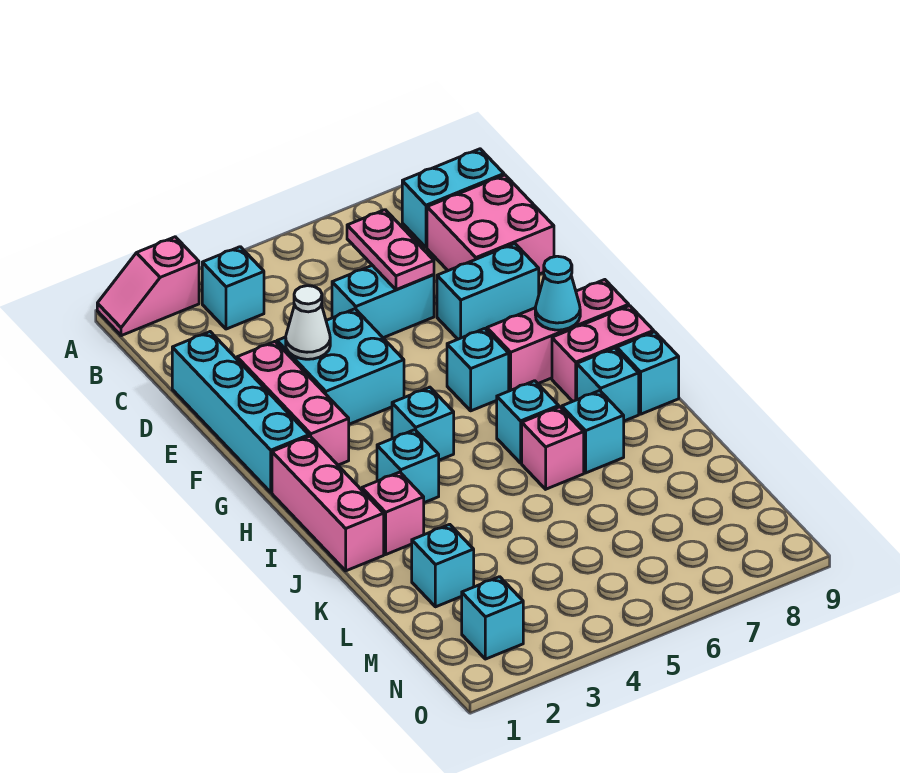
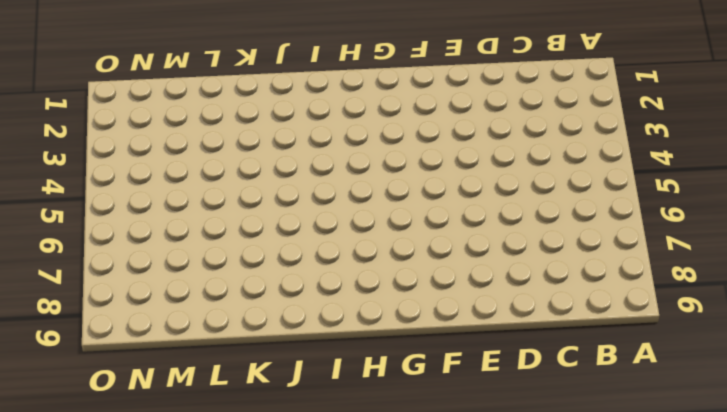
none -> pink slope A1:A2 level 1 top 2
none -> cyan brick B3 level 1
none -> cyan brick B8:B9 level 1

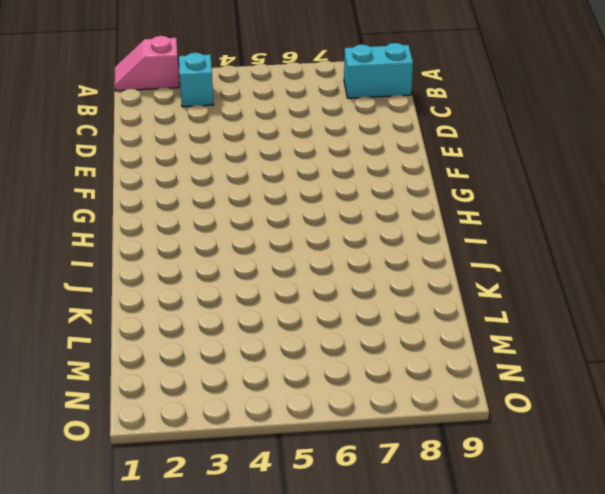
none -> pink brick C8:D9 level 1
none -> cyan brick D1:G1 level 1
none -> cyan brick D5:D6 level 1

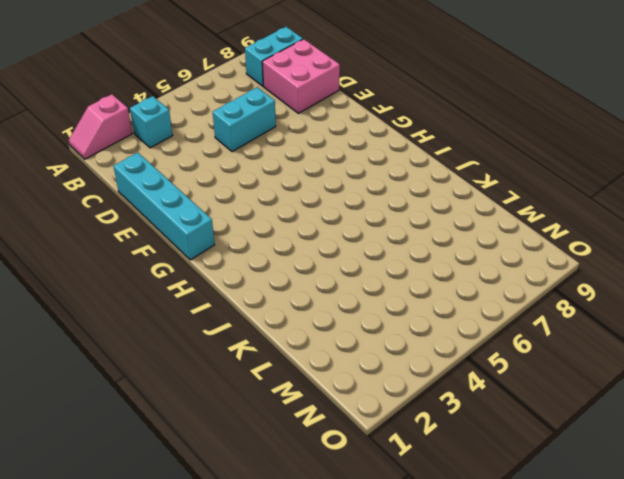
none -> pink brick E2:G2 level 1
none -> cyan brick E3:F4 level 1
none -> cyan brick E7:E8 level 1

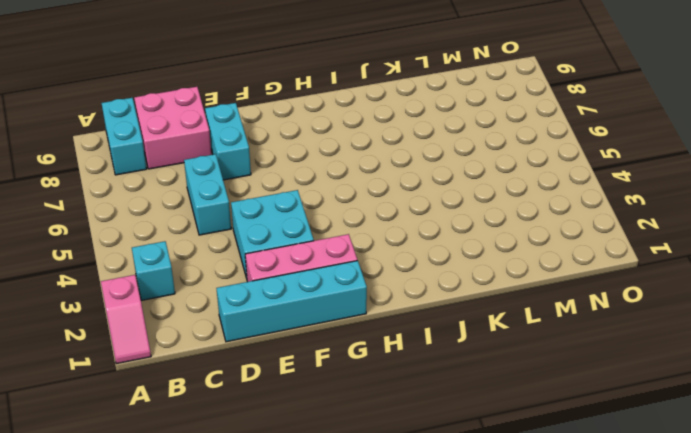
none -> cyan brick G6 level 1
none -> pink brick G7:G9 level 1
none -> pink brick H1:J1 level 1

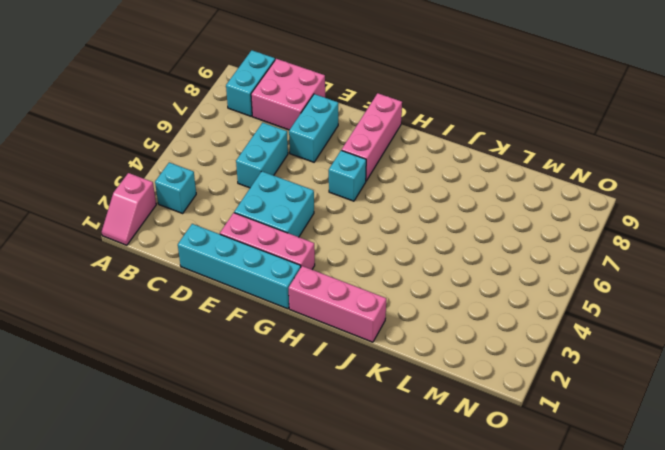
none -> cyan brick H4 level 1
none -> pink brick H8:H9 level 1
none -> cyan brick I3 level 1

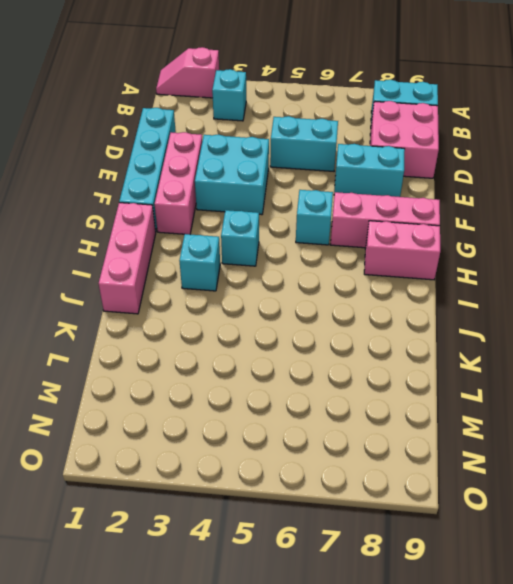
none -> cyan brick I6 level 1
none -> cyan brick I8 level 1
none -> cyan brick I9 level 1

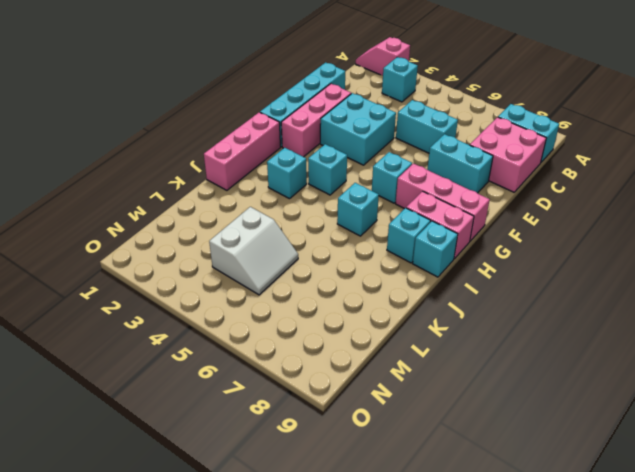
white slope L4:M5 level 1 top 4 -> none
none -> pink brick J2 level 1
none -> pink brick J6 level 1
none -> cyan brick J7 level 1

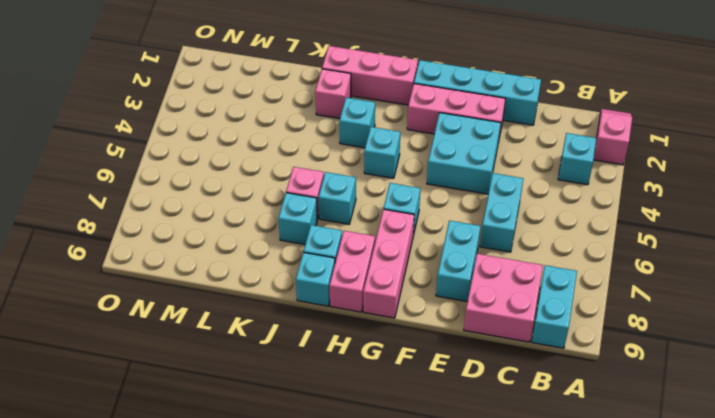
none -> cyan brick L2 level 1
none -> cyan brick N2 level 1
none -> pink plate C6:D6 level 2

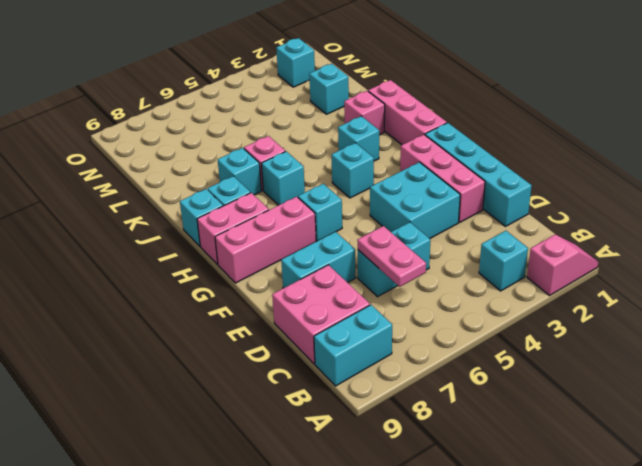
none -> white cone E3 level 2
none -> cyan cone G8 level 2

